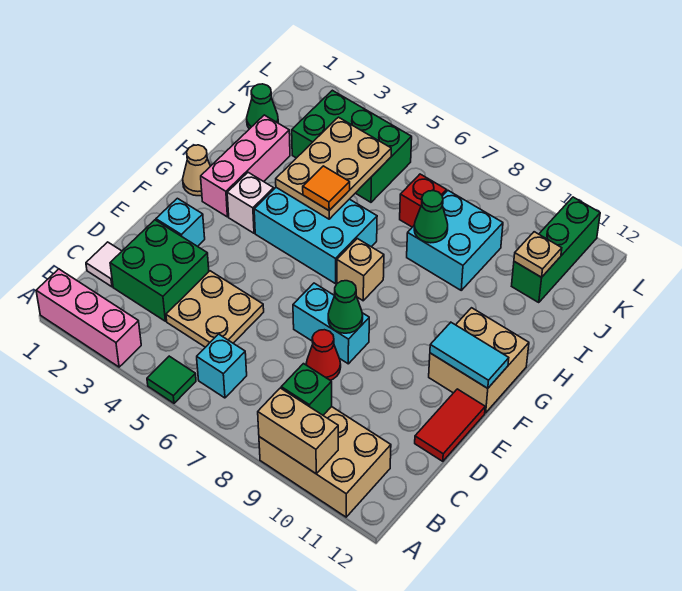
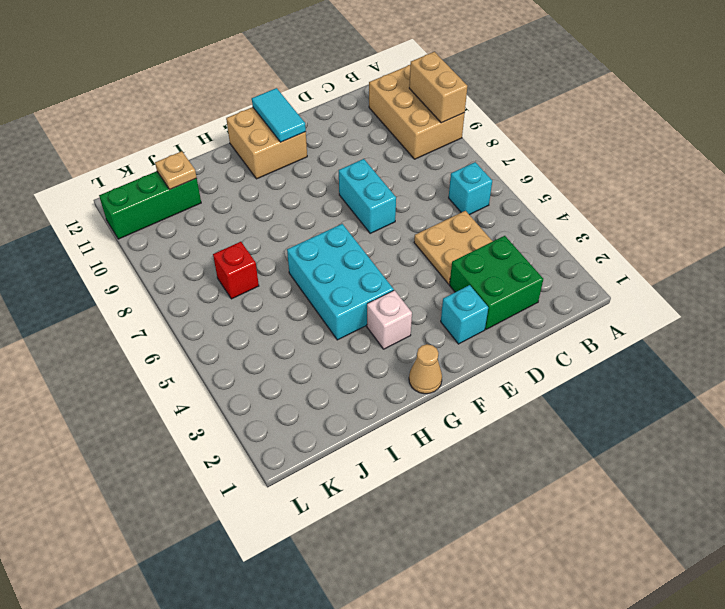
none -> pink brick A1:A3 level 1
none -> green tile A5 level 1
none -> white tile C1 level 1
none -> red cone D8 level 1

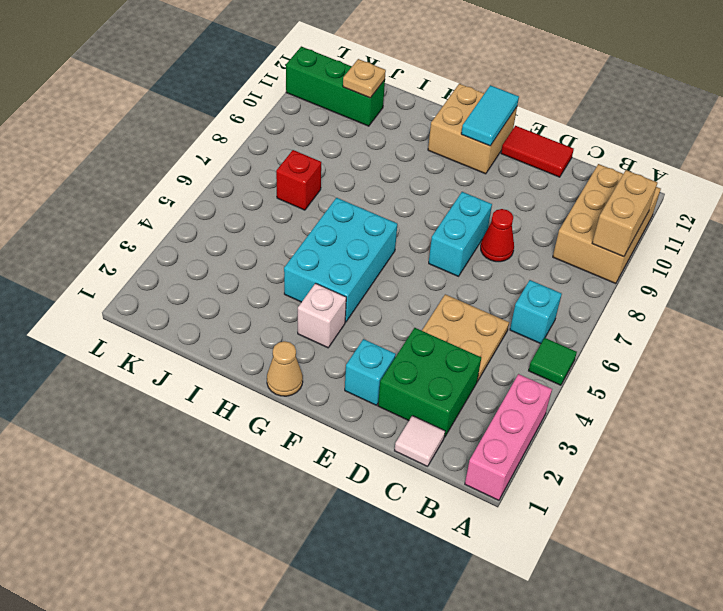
none -> pink brick G2:I2 level 1
none -> tan brick G7 level 1
none -> cyan brick I8:J9 level 1
none -> green cone J1 level 1

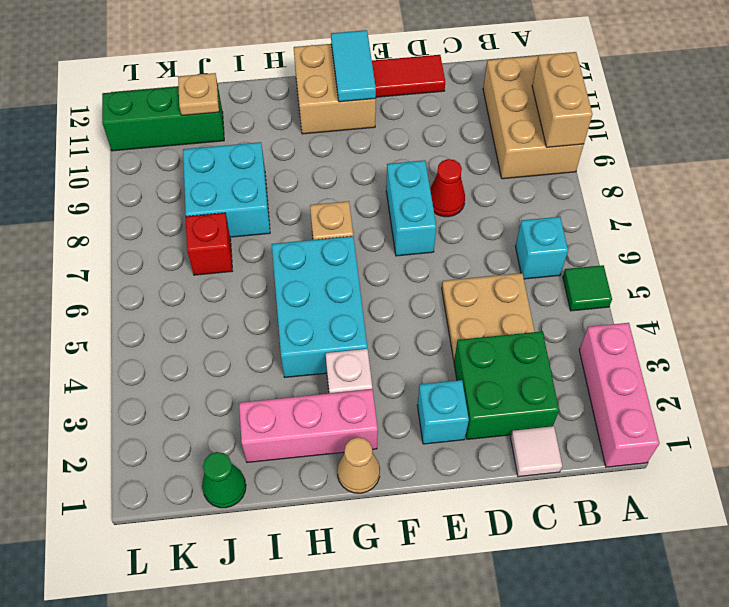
none -> green brick J3:K5 level 1
none -> green brick B9 level 2
none -> green cone E8 level 2
none -> tan plate H4:J5 level 2

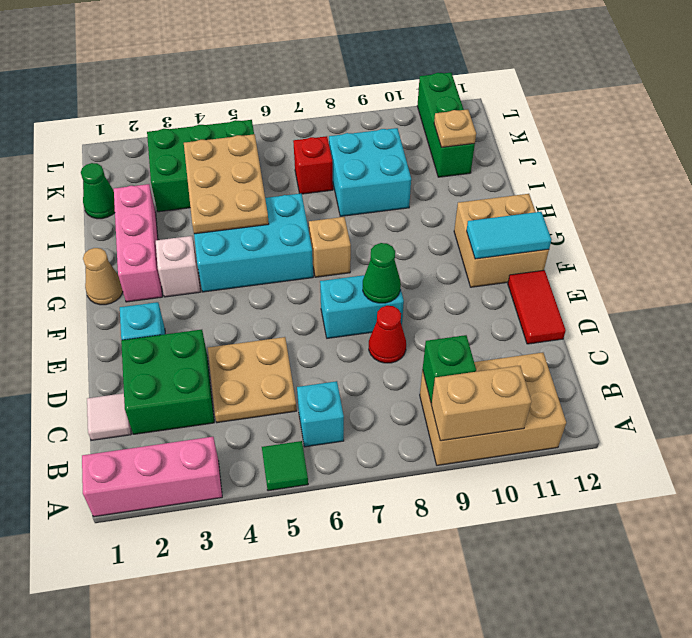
none -> green cone I8 level 2
none -> orange tile H5 level 3

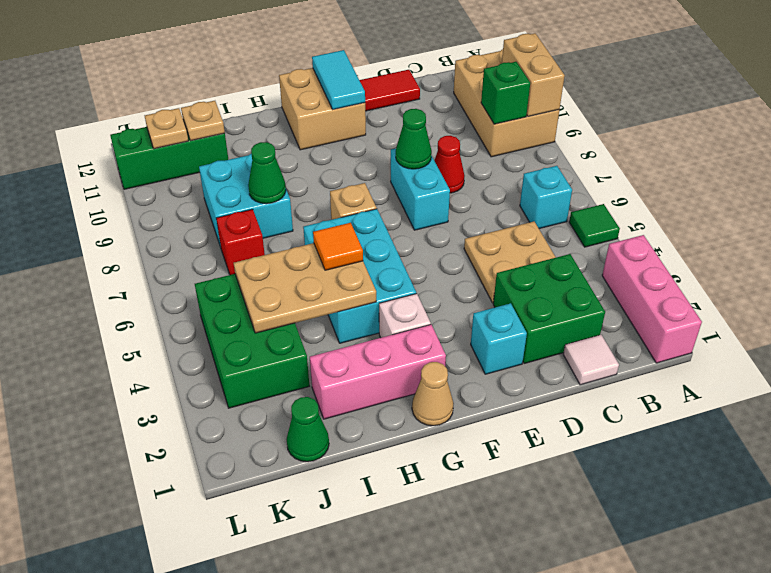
tan plate K11 level 2 -> none

